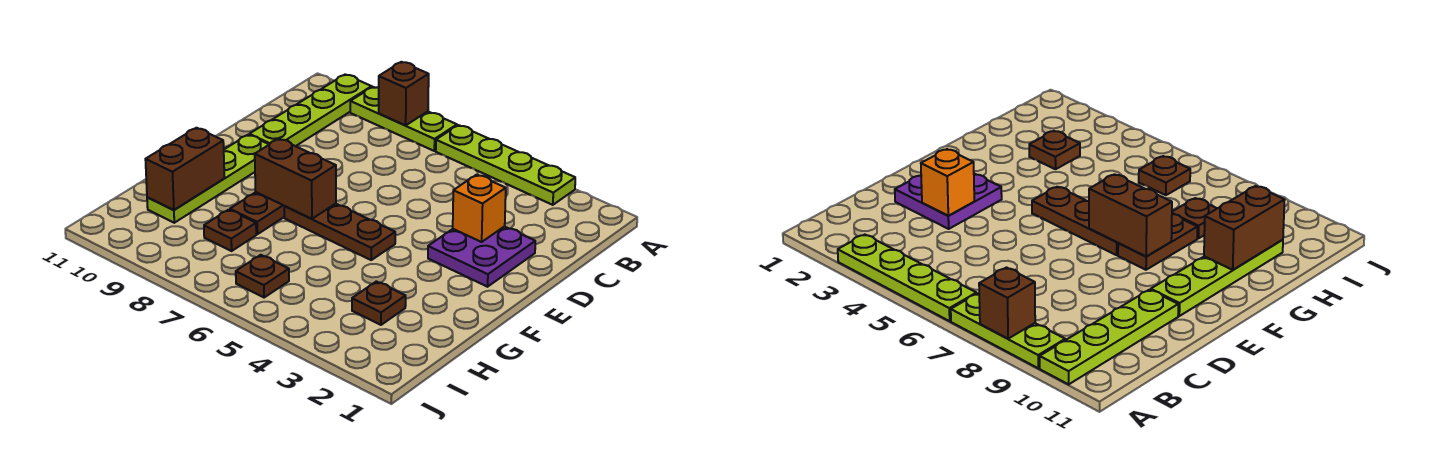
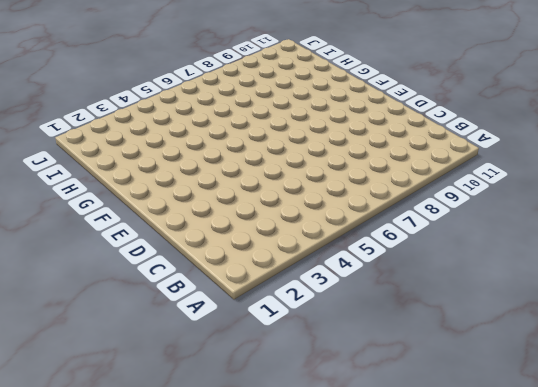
none -> lime plate A3:A6 level 1
none -> lime plate A7:A9 level 1
none -> lime plate A10:D10 level 1

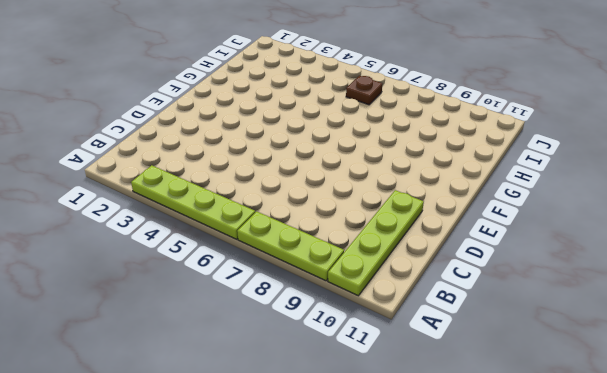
none -> purple plate D2:E3 level 1
none -> lime plate E10:H10 level 1
none -> brown plate F5:F7 level 1

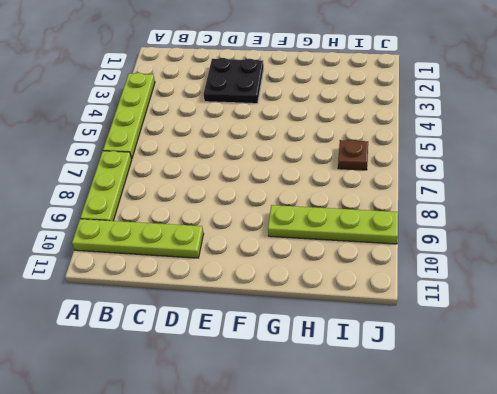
black plate D2:E3 level 1 -> purple plate D2:E3 level 1
lime plate G9:J9 level 1 -> lime plate E10:H10 level 1
none -> brown plate F5:F7 level 1
none -> brown plate F8:G8 level 1
none -> brown plate H3 level 1

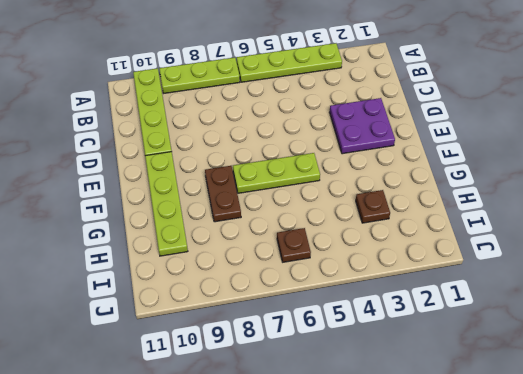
lime plate F5:F7 level 1 -> brown plate F5:F7 level 1
none -> brown plate H8 level 1
none -> brown brick A8 level 2
none -> orange brick D3 level 2

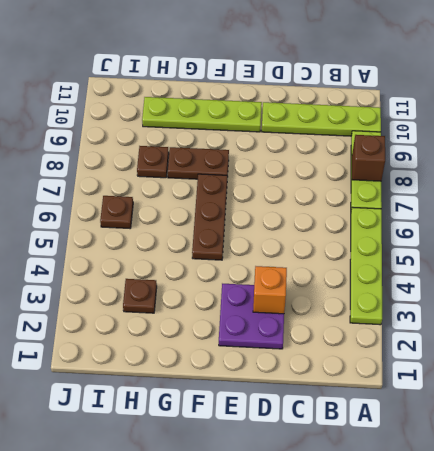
none -> brown brick F7:F8 level 2
none -> brown brick G10:H10 level 2

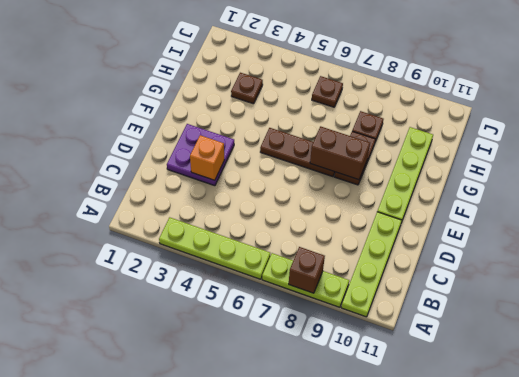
none -> brown brick G10:H10 level 2

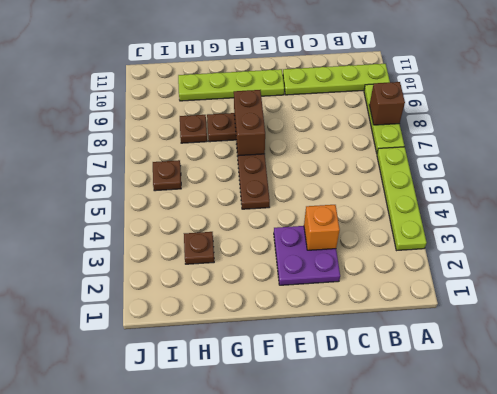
none -> brown brick G10:H10 level 2

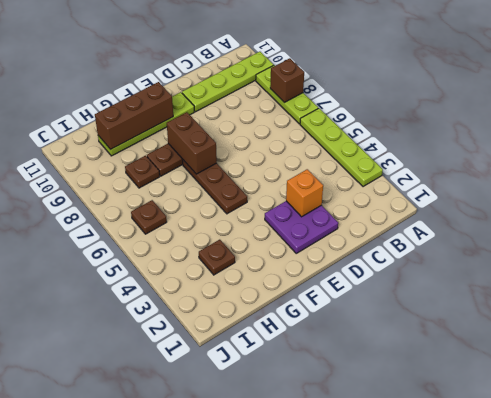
brown brick F10:H10 level 2 -> brown brick G10:H10 level 2

